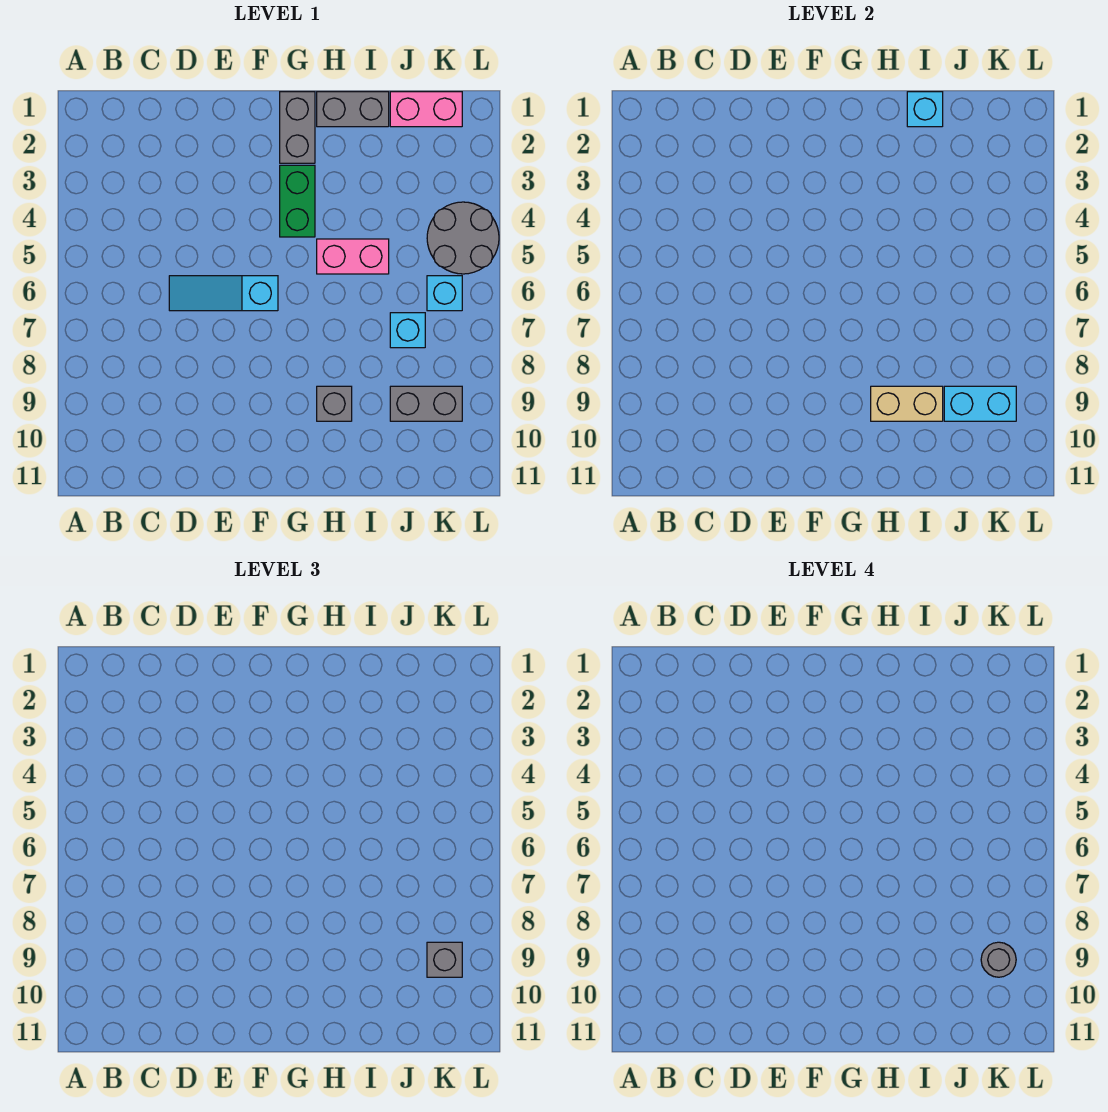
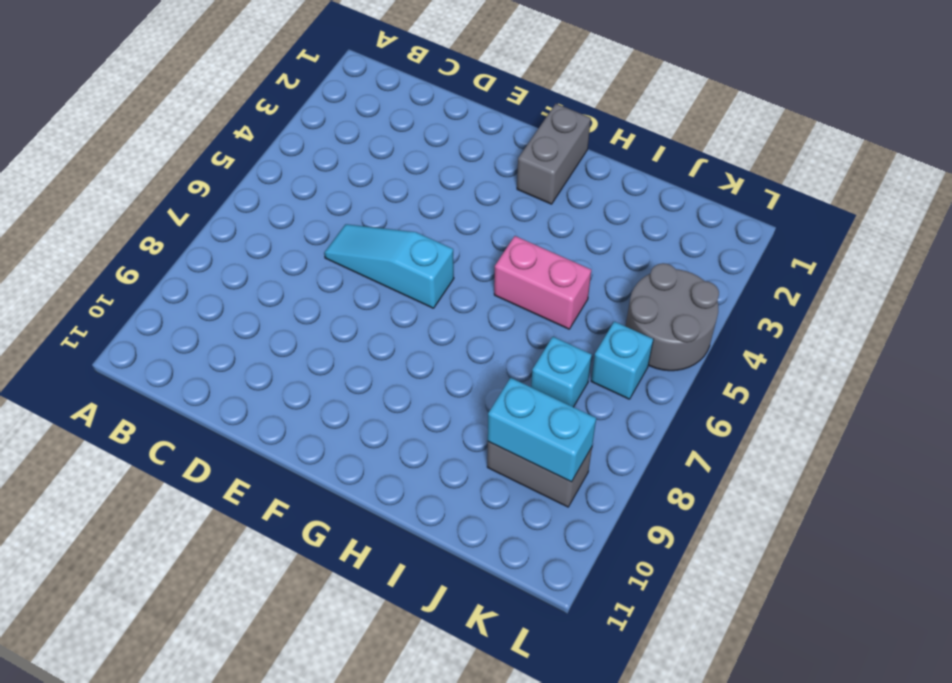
none -> green brick G3:G4 level 1
none -> grey brick H1:I1 level 1
none -> grey brick H9 level 1

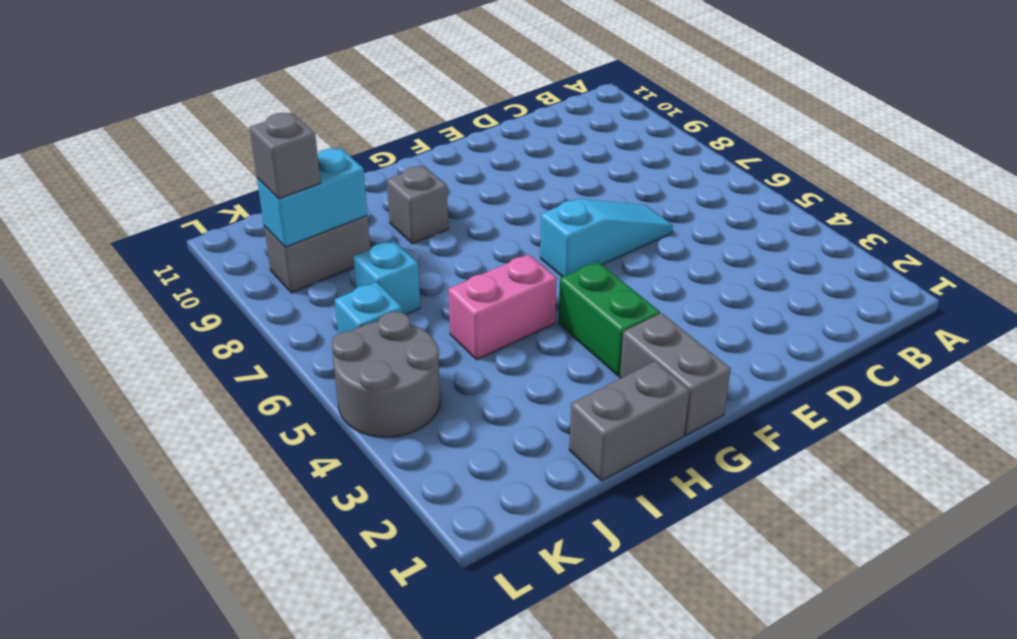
none -> pink brick J1:K1 level 1
none -> tan brick H9:I9 level 2
none -> cyan brick I1 level 2

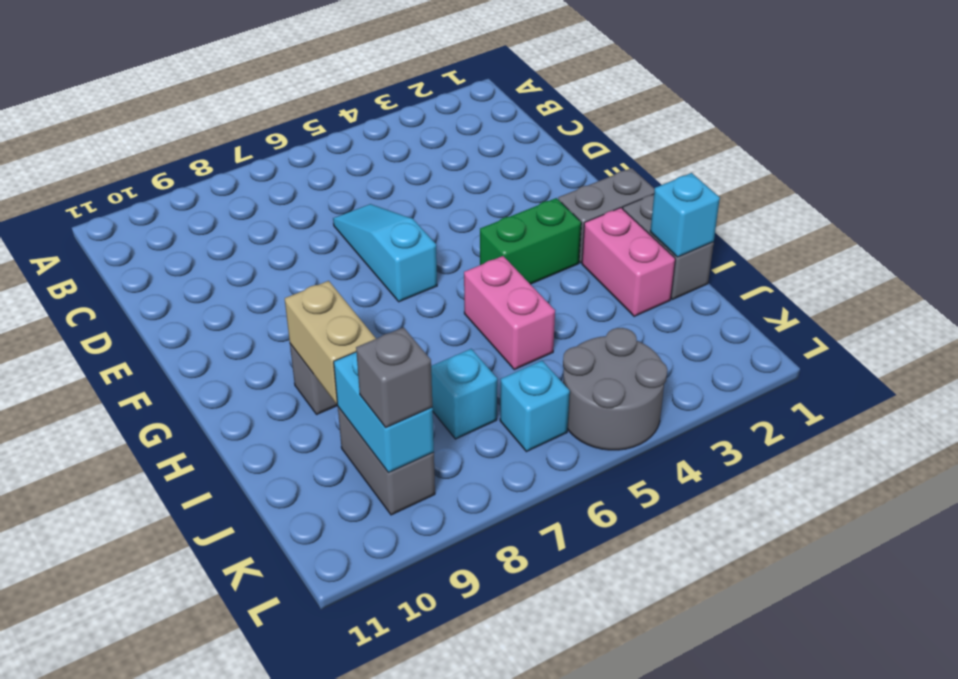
pink brick H2:I2 level 1 -> pink brick J1:K1 level 1
none -> grey round brick K9 level 4

